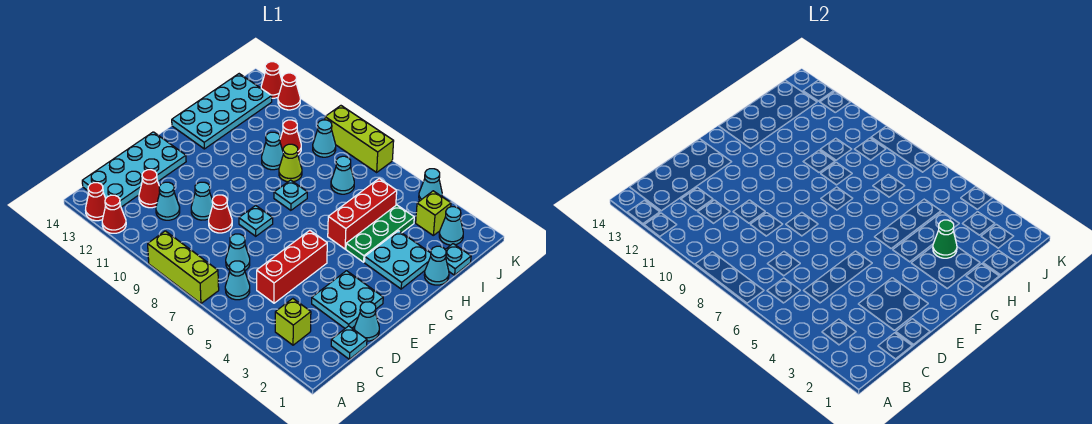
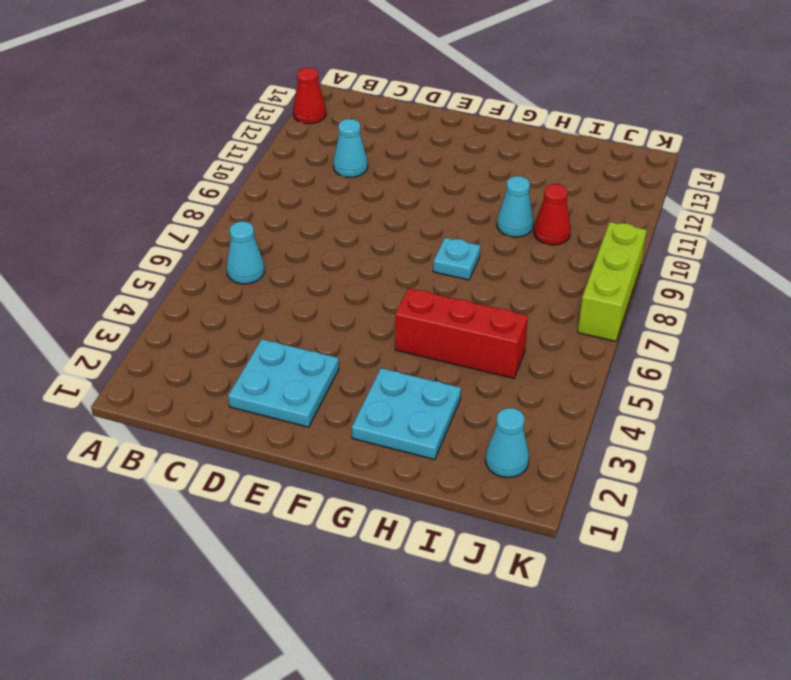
none -> lime brick A7:A9 level 1
none -> red cone A12 level 1
none -> lime brick B3 level 1
none -> cyan plate B13:E14 level 1

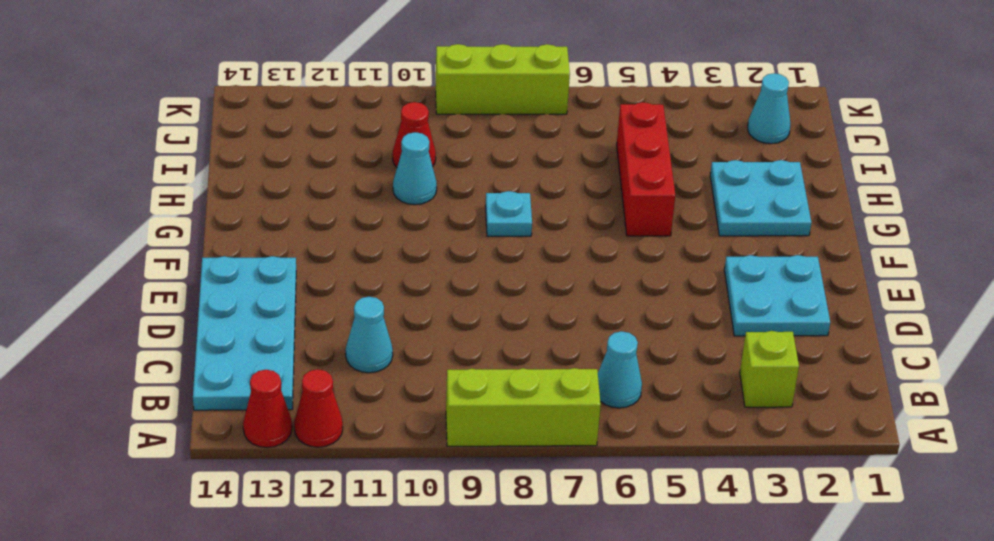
none -> cyan plate C1 level 1
none -> red brick C5:E5 level 1
none -> cyan cone C7 level 1
none -> red cone C12 level 1

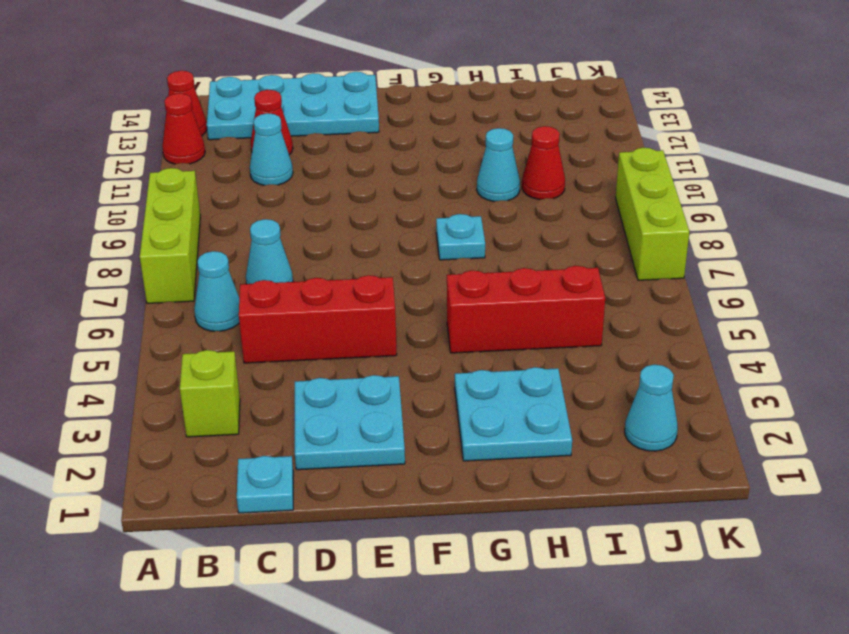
none -> cyan cone D1 level 1
none -> red cone D9 level 1
none -> cyan cone D10 level 1
none -> cyan plate E8 level 1

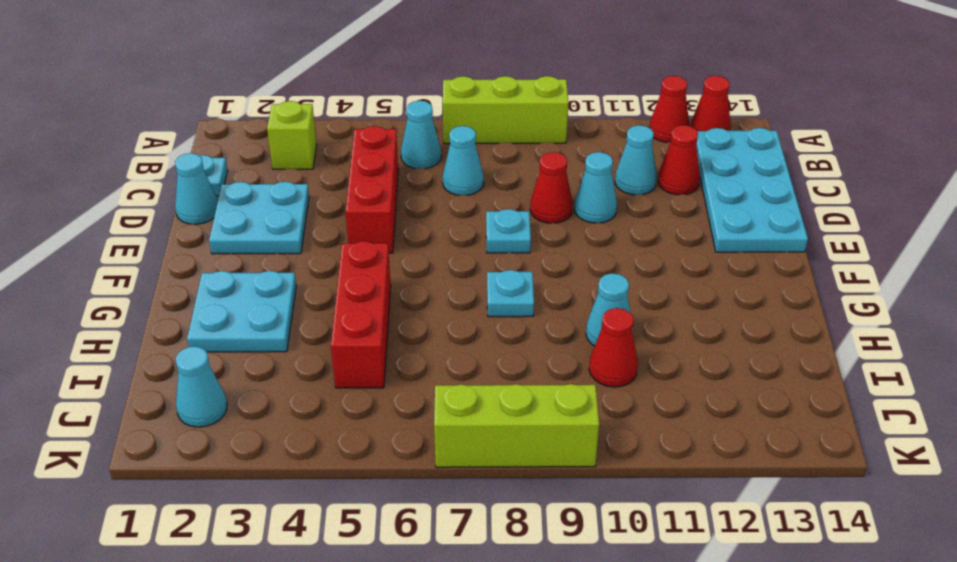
none -> green plate G4:I4 level 1
none -> cyan plate G13:J14 level 1
none -> cyan cone H1 level 1
none -> lime cone H9 level 1

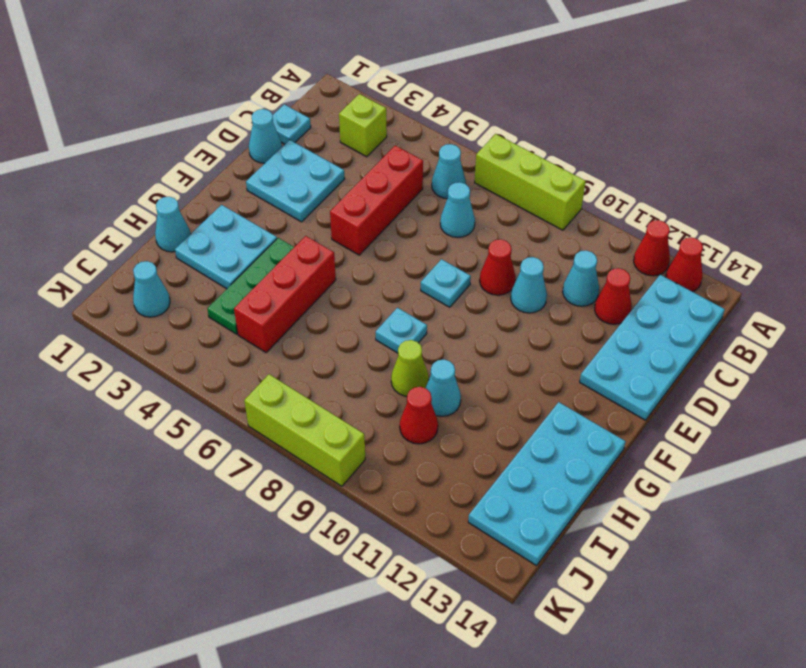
none -> cyan plate I1 level 1
none -> cyan cone I7 level 1
none -> lime brick J3 level 1
none -> cyan cone J9 level 1

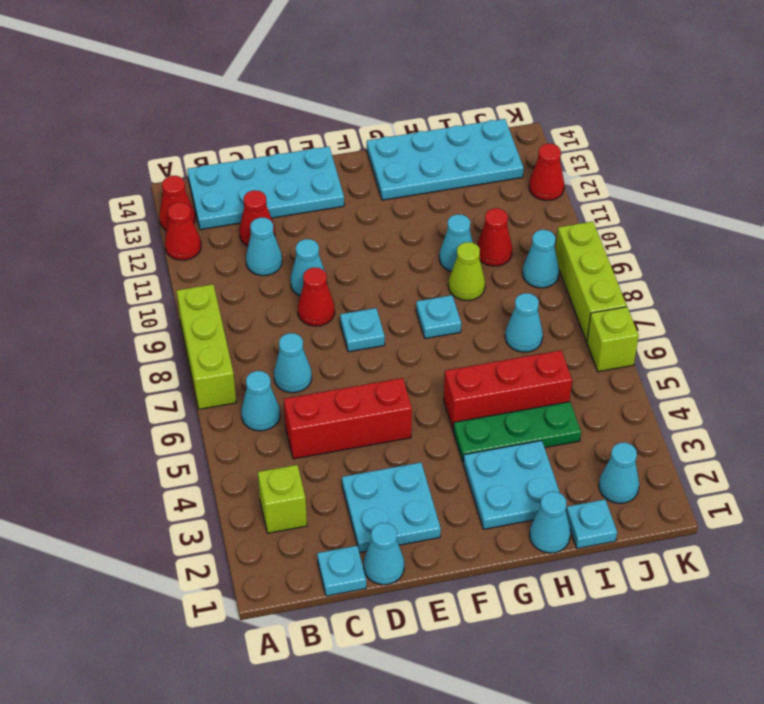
lime brick K6 level 1 -> lime brick J3 level 1
none -> cyan cone K4 level 1
none -> red cone K13 level 1
none -> green cone H3 level 2

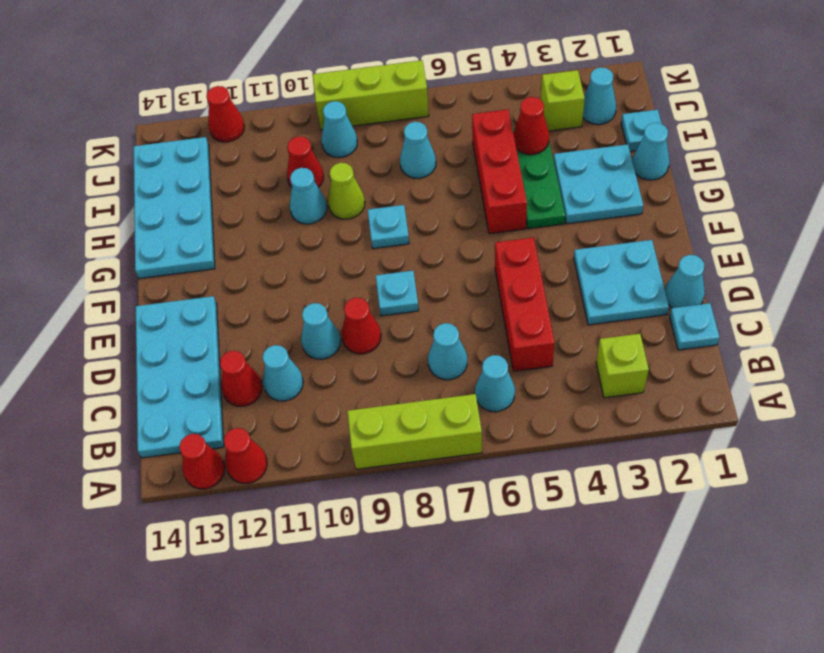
red cone I4 level 2 -> red cone K13 level 1
none -> cyan cone K4 level 1
none -> green cone H3 level 2

